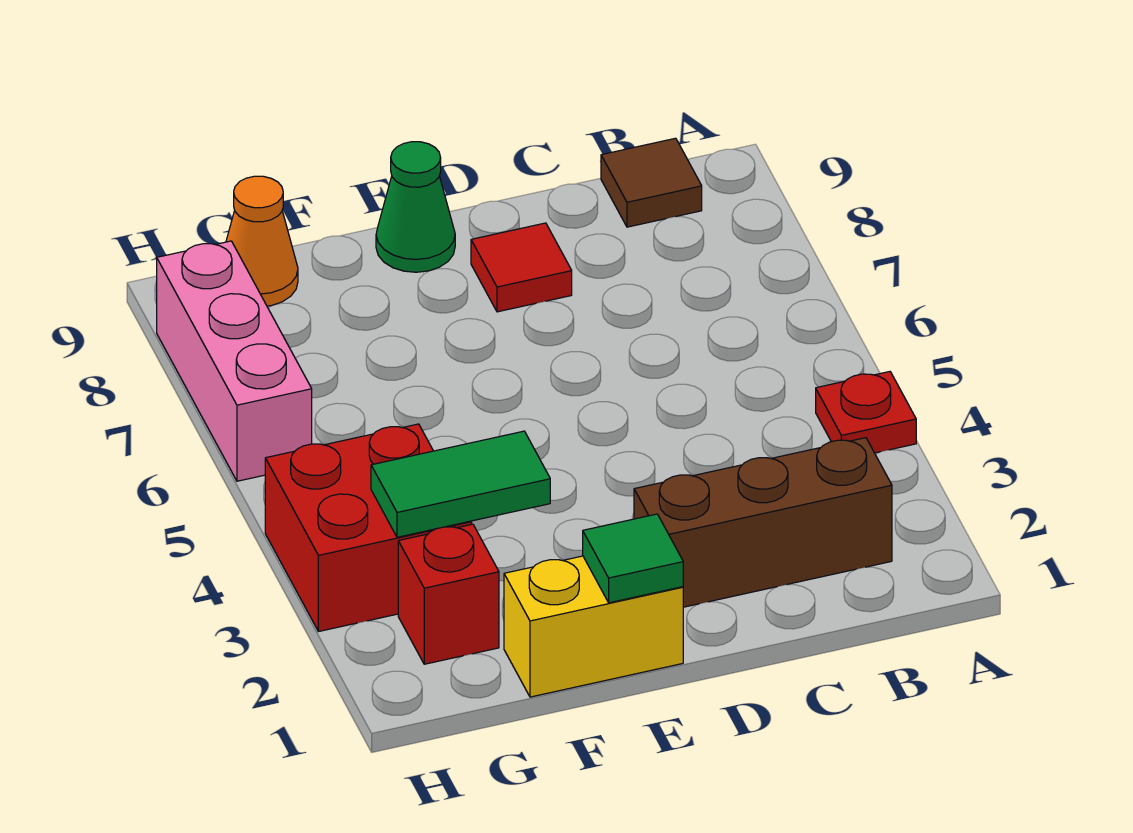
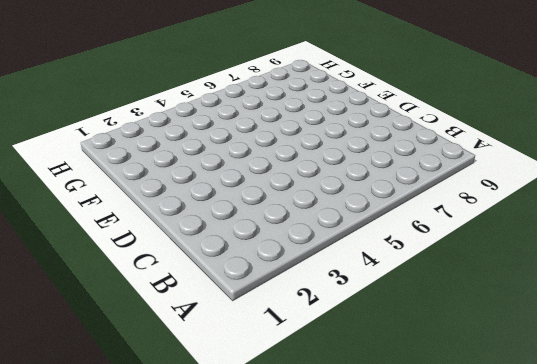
none -> red plate A4 level 1
none -> brown brick B2:D2 level 1
none -> brown tile B9 level 1

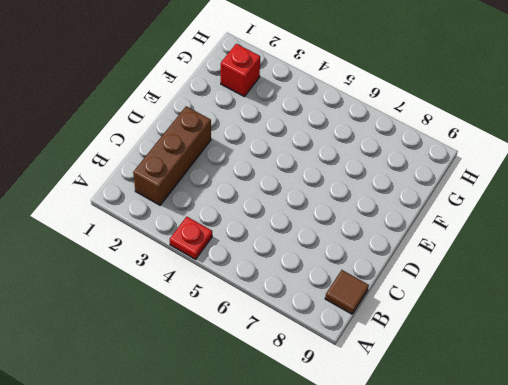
none -> red tile D8 level 1
none -> yellow brick E1:F1 level 1
none -> green cone E9 level 1

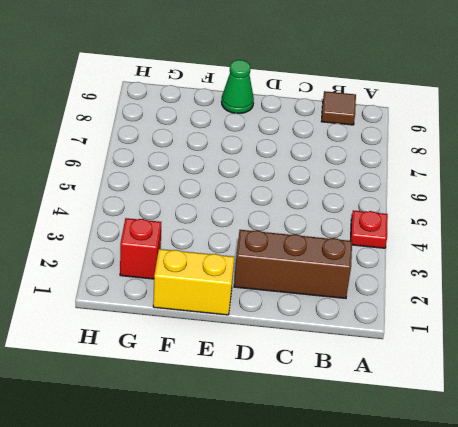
none -> red tile D8 level 1
none -> red brick G3:H4 level 1
none -> orange cone G9 level 1

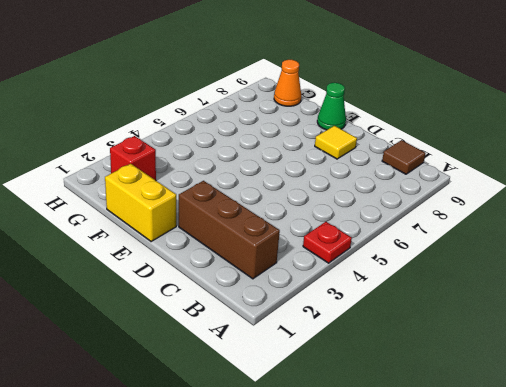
yellow tile D8 level 1 -> red tile D8 level 1
none -> red brick G3:H4 level 1
none -> pink brick H6:H8 level 1
none -> green tile E1 level 2

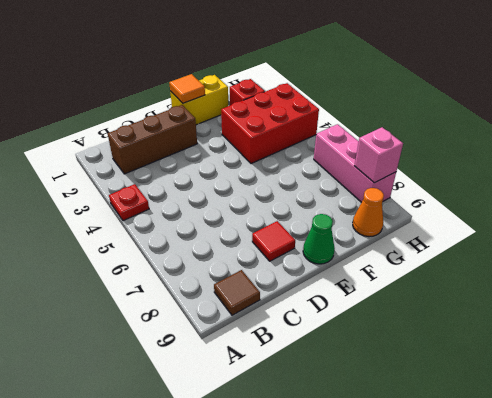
orange tile E1 level 2 -> green tile E1 level 2
red brick F3:H4 level 1 -> red brick G3:H4 level 1
pink brick H8 level 2 -> none
none -> green tile F3:G3 level 2

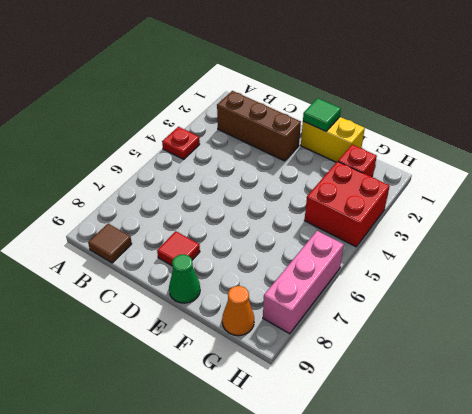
none -> green tile F3:G3 level 2

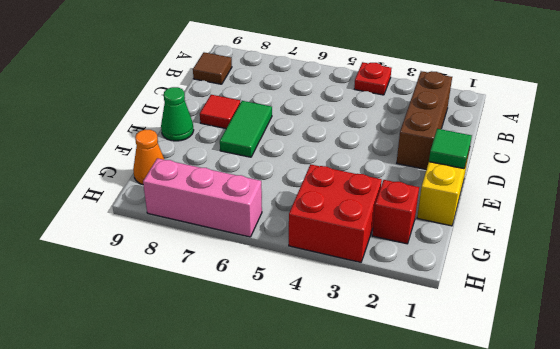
green tile D7:E7 level 1 -> green tile F3:G3 level 2

